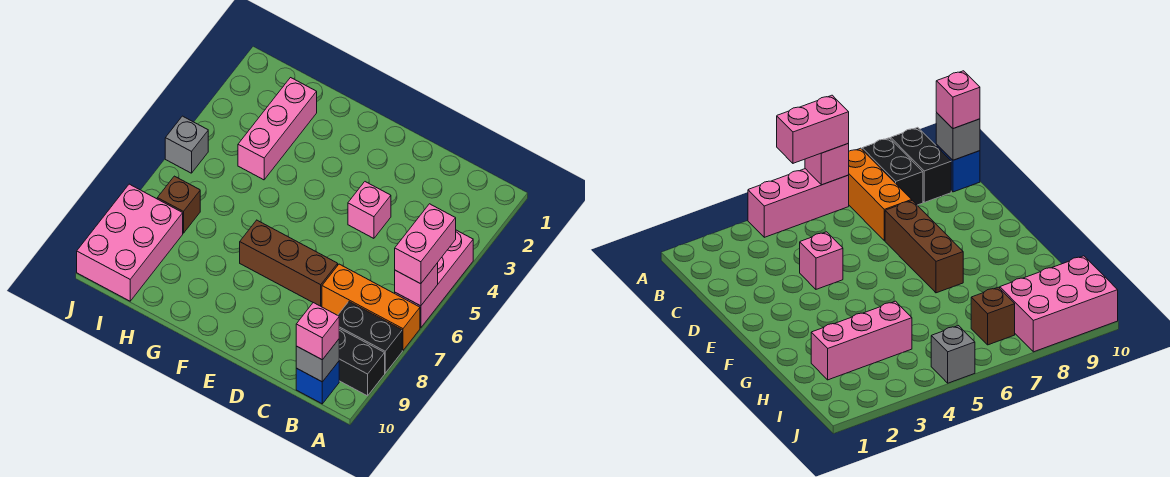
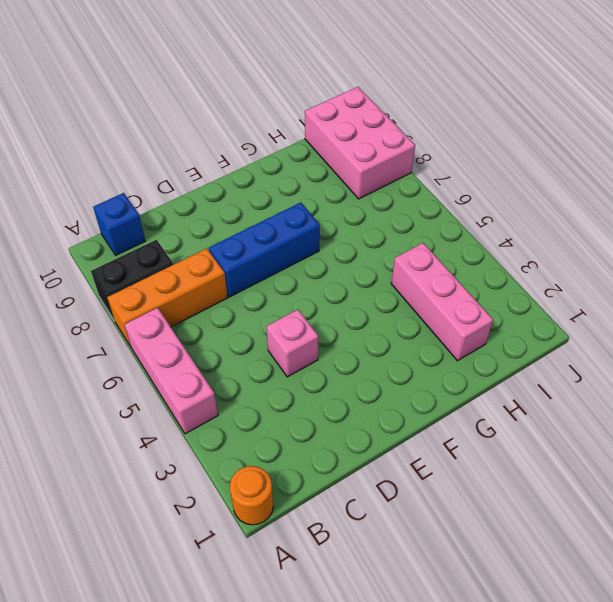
orange round brick A1 level 1 -> none
blue brick D7:F7 level 1 -> brown brick D7:F7 level 1
none -> black brick A9:B9 level 1
none -> brown brick I7 level 1
none -> grey brick J5 level 1

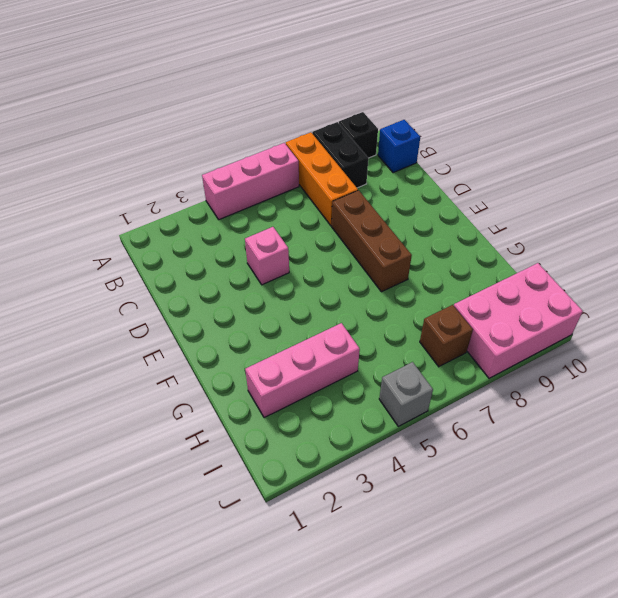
black brick A9 level 1 -> black brick A9:B9 level 1
none -> pink brick A6 level 2
none -> grey brick B10 level 2
none -> pink brick A5:A6 level 3

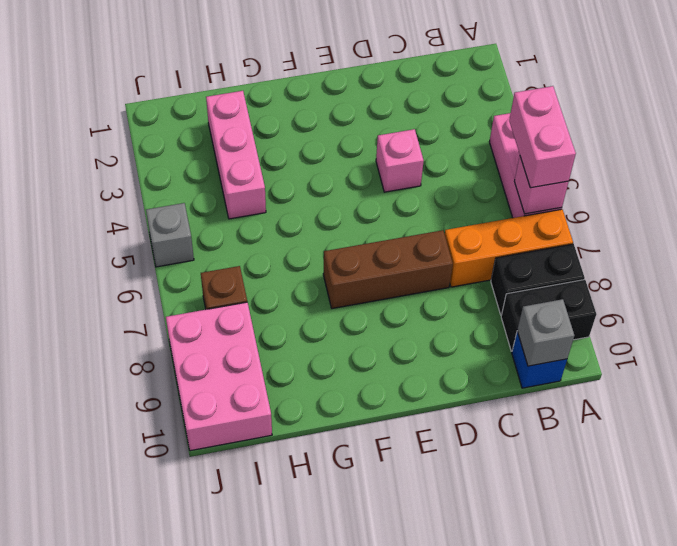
none -> pink brick B10 level 3

